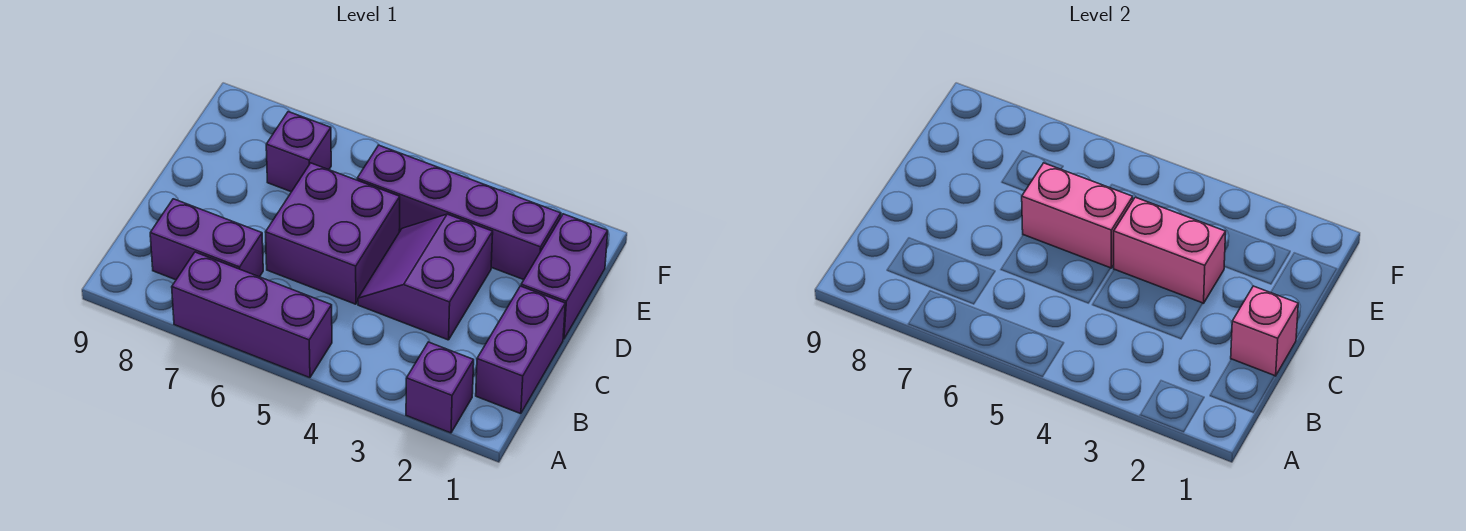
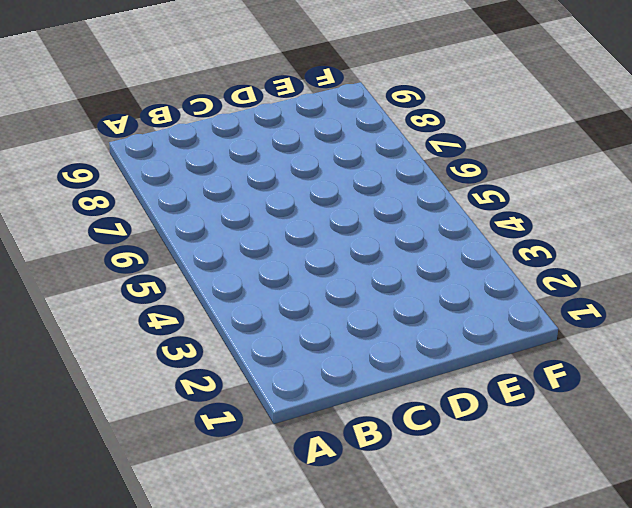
none -> purple brick A2 level 1
none -> purple brick A5:A7 level 1
none -> purple brick B1:C1 level 1

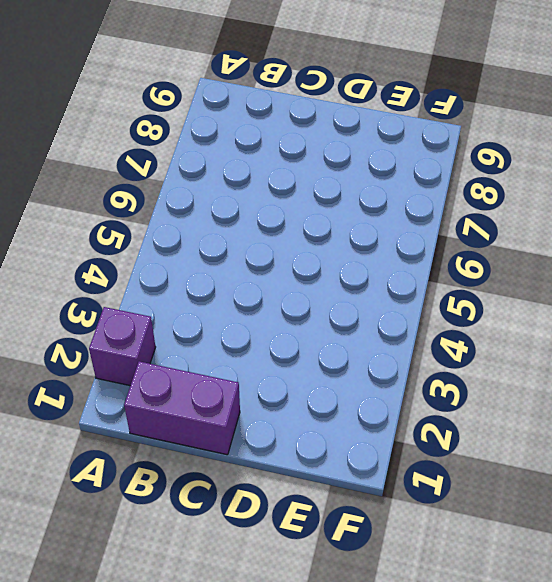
none -> purple brick A5:A7 level 1
none -> purple brick B7:B8 level 1
none -> purple slope C3:D4 level 1 top 3

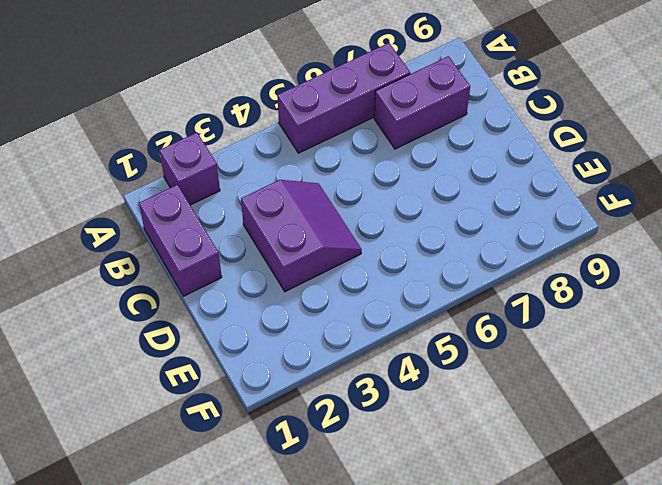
none -> purple brick C5:D6 level 1
none -> purple brick D1:E1 level 1
none -> purple brick E2:E5 level 1

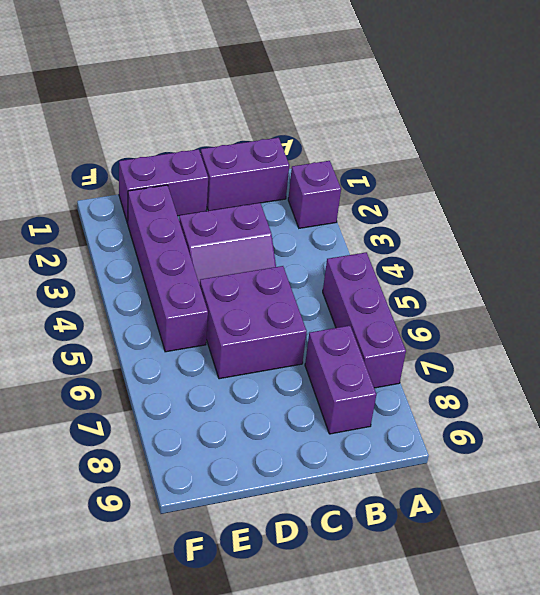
none -> purple brick E7 level 1
none -> pink brick C1 level 2
none -> pink brick D3:D4 level 2

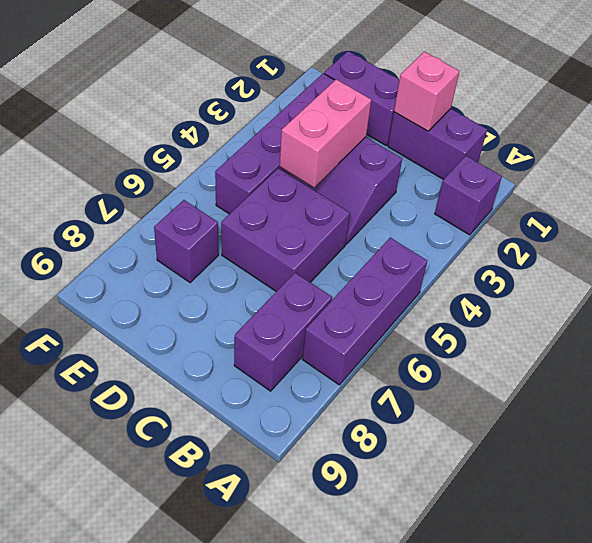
none -> pink brick D5:D6 level 2

